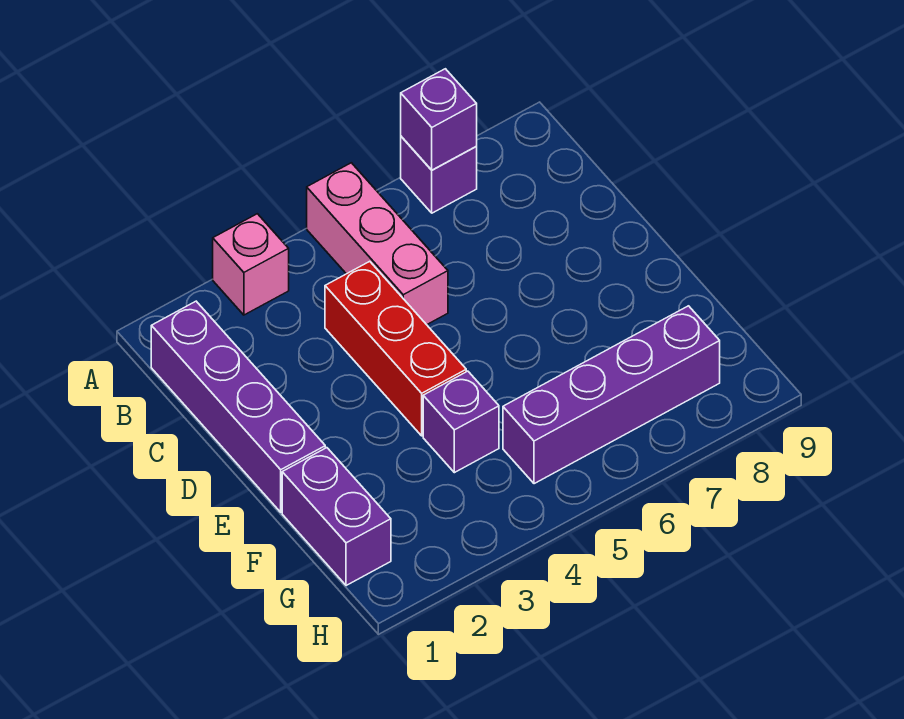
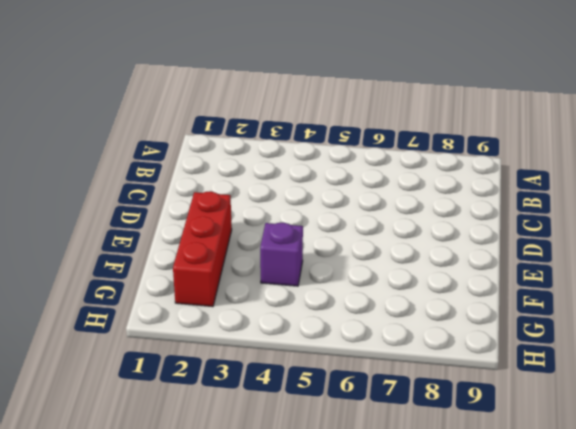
red brick E2:G2 level 1 -> red brick C4:E4 level 1
none -> pink brick A3 level 1
none -> pink brick A5:C5 level 1

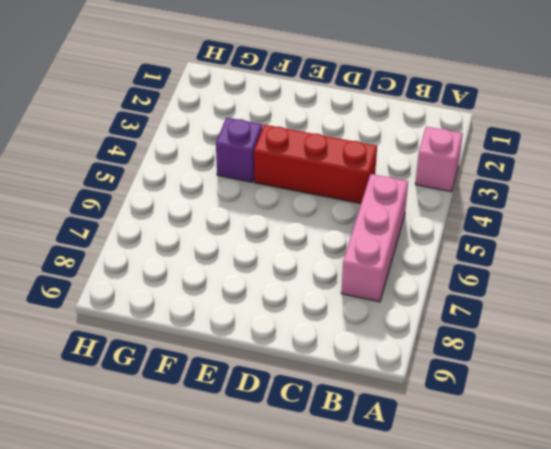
pink brick B5:B7 level 1 -> pink brick A5:C5 level 1
none -> purple brick A7 level 1
none -> purple brick B1:E1 level 1

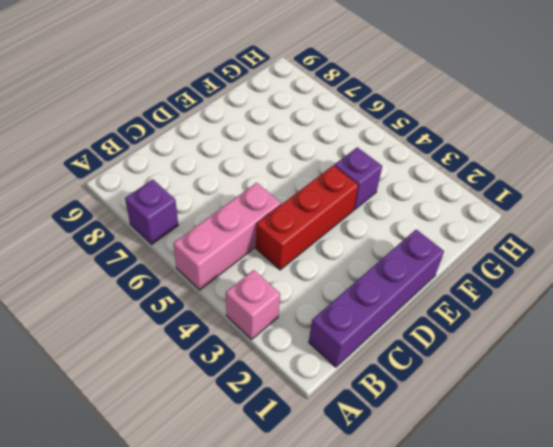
none -> purple brick F1:G1 level 1
none -> purple brick G5:G8 level 1

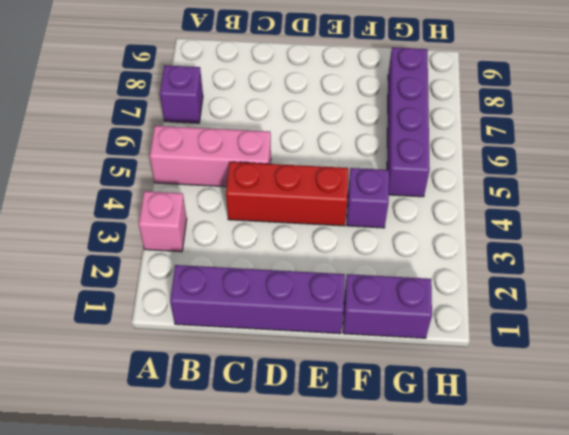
none -> purple brick A7 level 2

